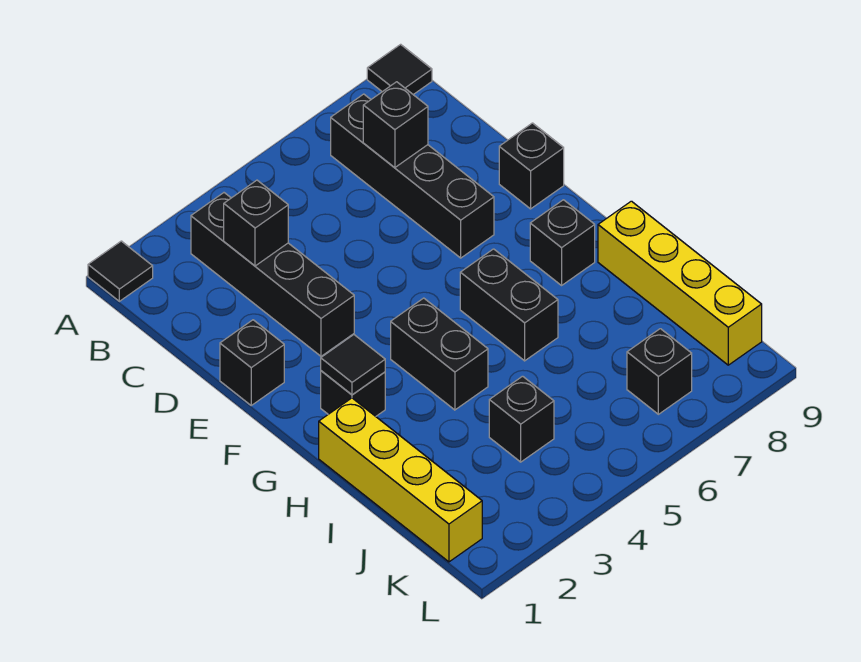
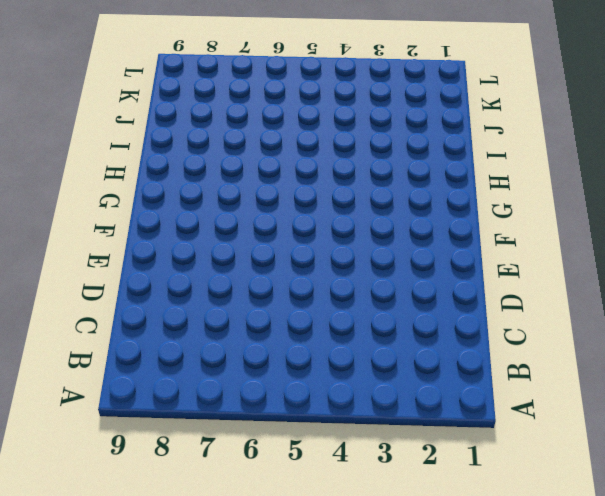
none -> black tile A1 level 1
none -> black tile A9 level 1
none -> black brick B3:E3 level 1

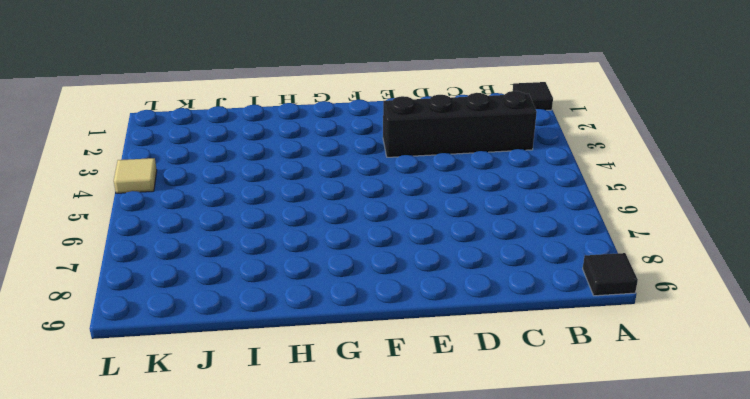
tan tile L4 level 1 -> none
none -> black brick B7:E7 level 1
none -> black brick E1 level 1
none -> black brick E9 level 1

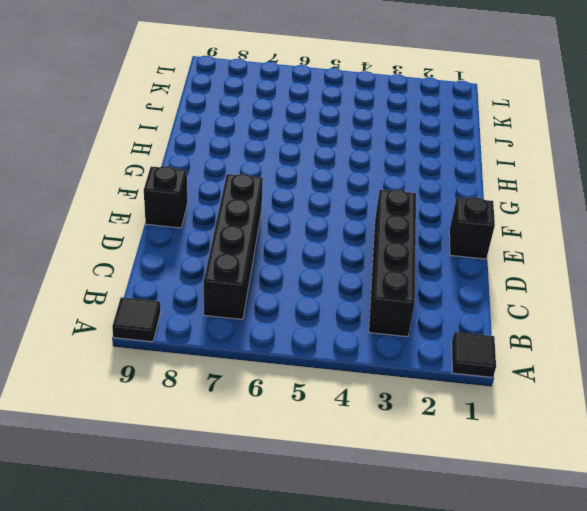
none -> black brick G2 level 1
none -> black brick G4:H4 level 1
none -> black brick G6:H6 level 1

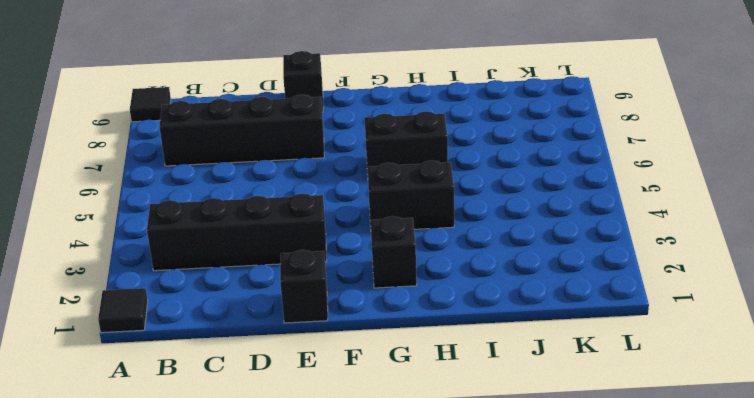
none -> black brick G8 level 1
none -> yellow brick H1:K1 level 1
none -> yellow brick H9:K9 level 1

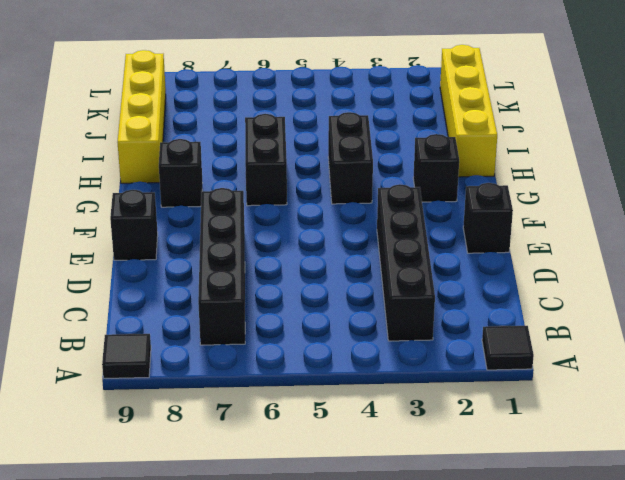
none -> black brick J4 level 1
none -> black brick K7 level 1
none -> black brick C3 level 2

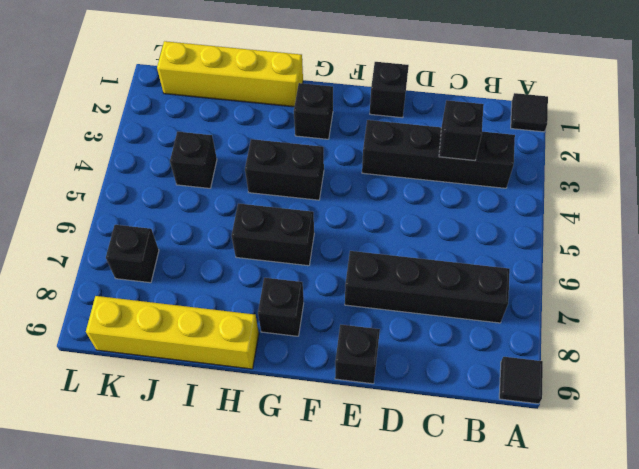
none -> black brick C7 level 2
none -> black tile G2 level 2

